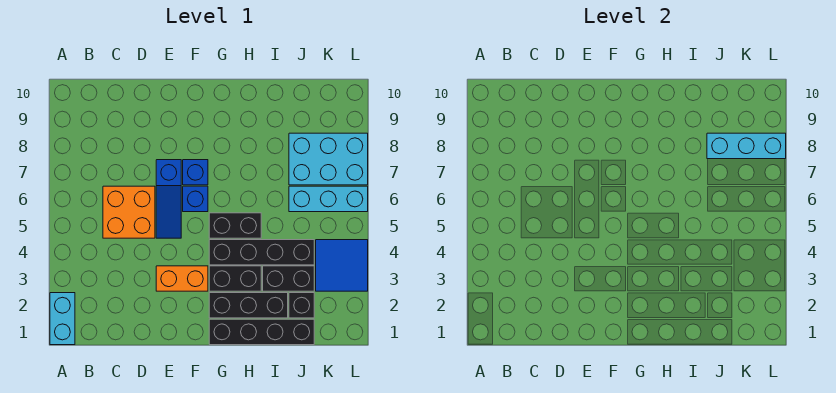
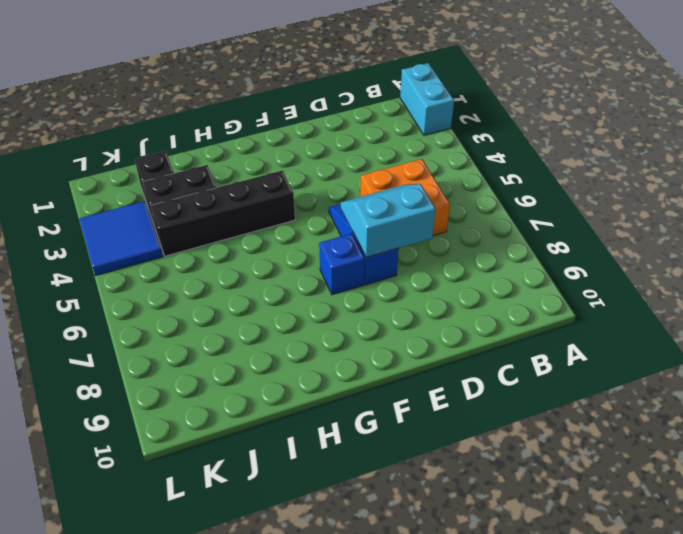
cyan slope D6:E7 level 2 top 7 -> none
none -> orange brick E3:F3 level 1
none -> blue brick F6 level 1
none -> black brick G1:J1 level 1

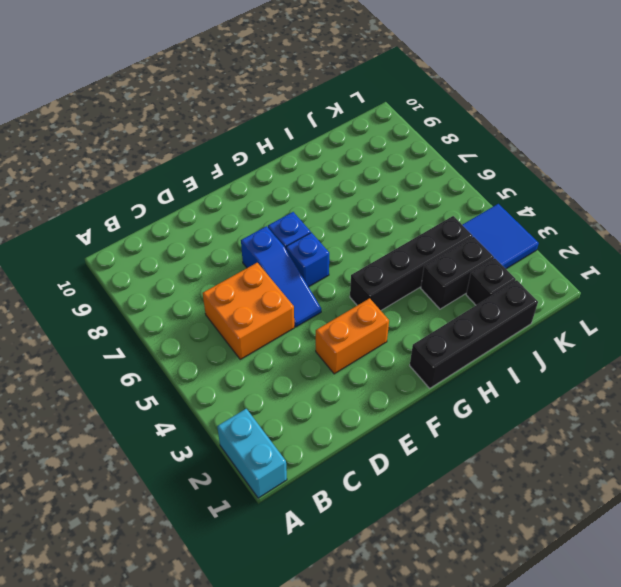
none -> black brick G2:I2 level 1
none -> black brick G3:H3 level 1
none -> black brick G5:H5 level 1

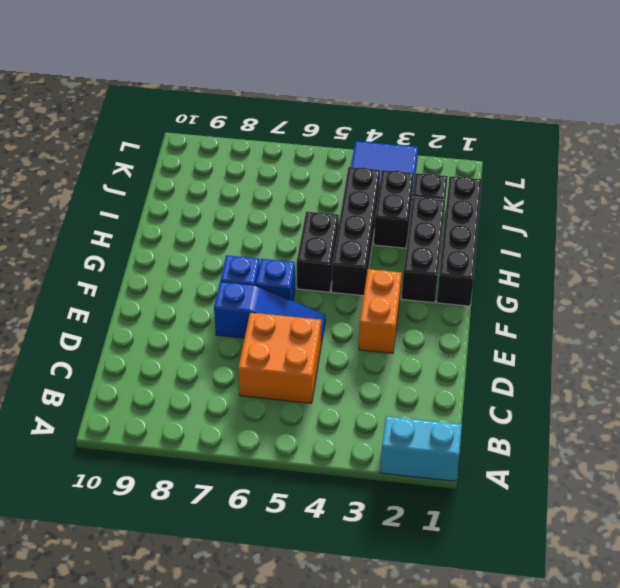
none -> black brick G3:H3 level 1
none -> cyan brick J6:L6 level 1
none -> cyan brick J7:L8 level 1

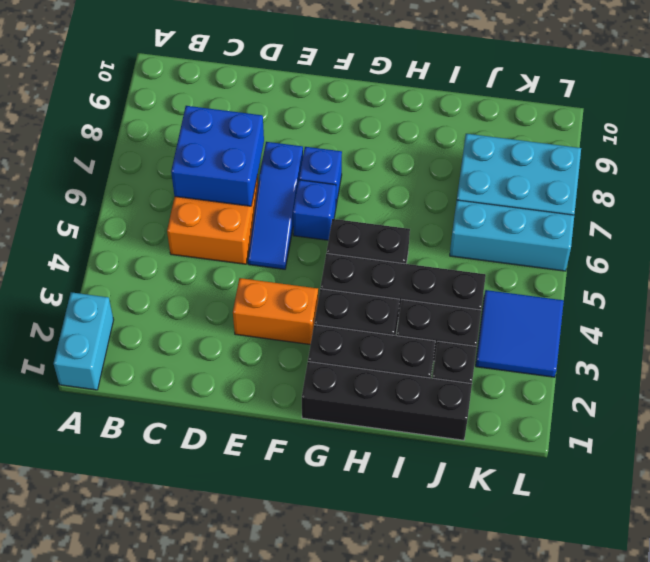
blue brick C6:D7 level 2 -> none
none -> cyan brick J8:L8 level 2

